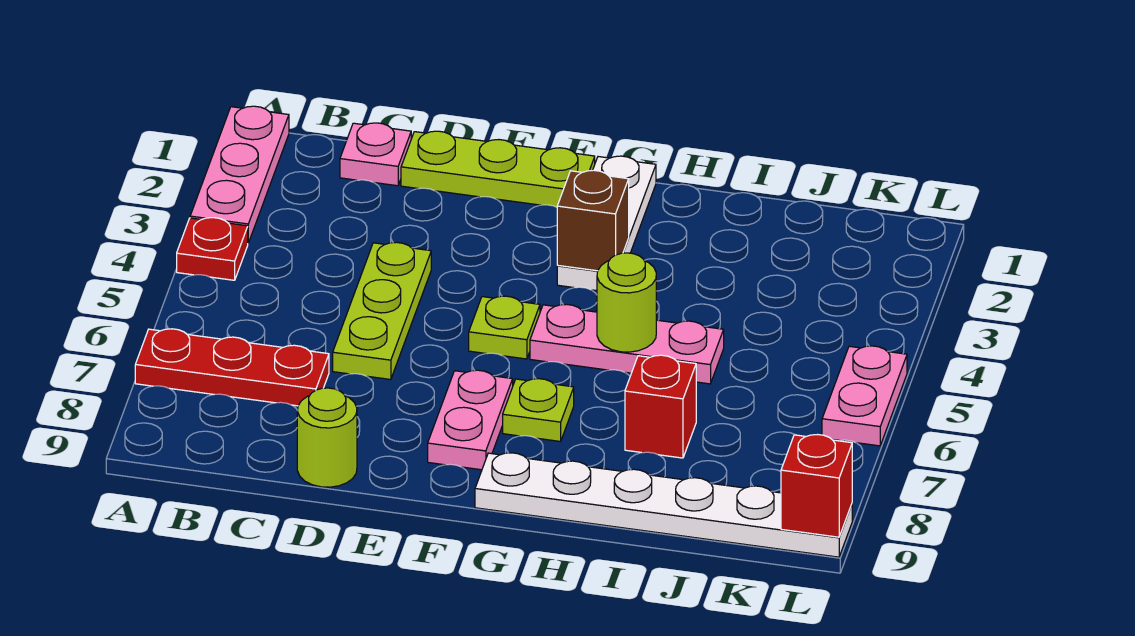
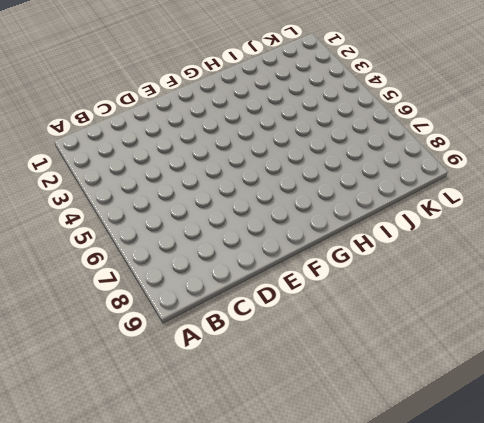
none -> pink plate A1:A3 level 1
none -> red plate A4 level 1
none -> red plate A7:C7 level 1

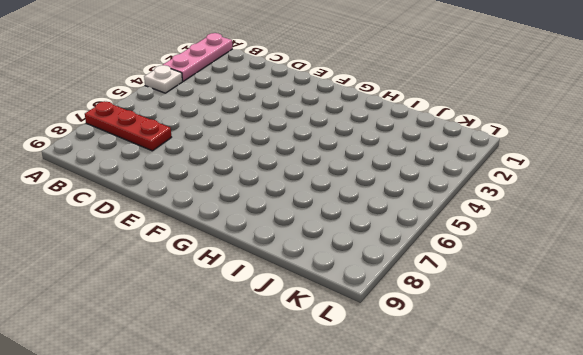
white plate A4 level 1 -> red plate A4 level 1
none -> pink plate C1 level 1
none -> lime plate D1:F1 level 1
none -> lime plate D4:D6 level 1

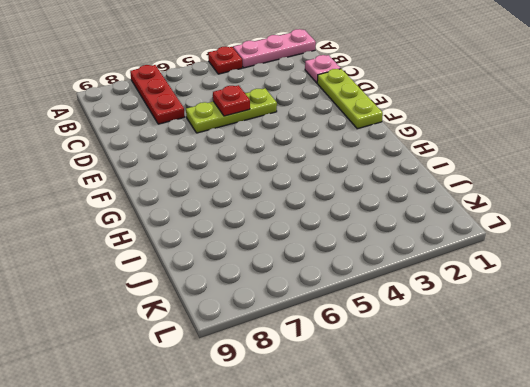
red plate D5 level 2 -> none
none -> lime round brick D9 level 1
none -> lime plate F5 level 1
none -> pink plate F7:F8 level 1

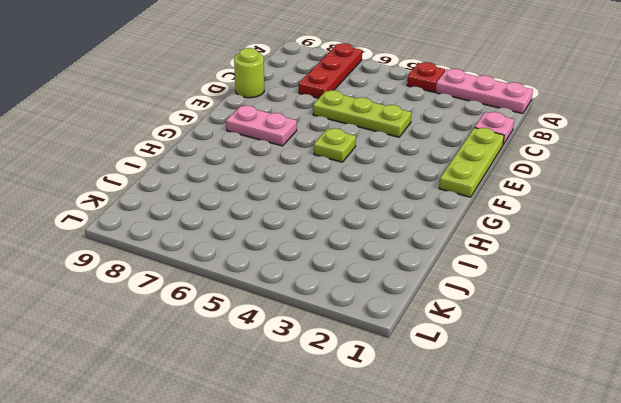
none -> white plate G1:G3 level 1
none -> pink plate G5:I5 level 1
none -> lime plate G7 level 1

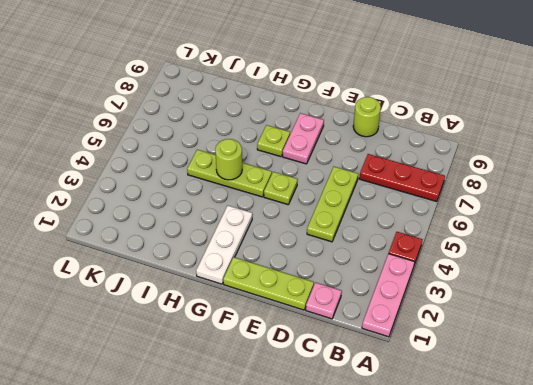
lime plate G5:I5 level 1 -> pink plate G5:I5 level 1
none -> white plate G9:L9 level 1
none -> red brick I7 level 1
none -> pink plate L5:L6 level 1

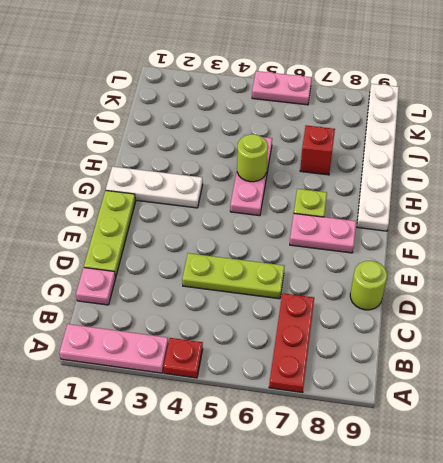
none -> lime plate F5 level 1
none -> brown brick G3 level 2
none -> red brick L9 level 2

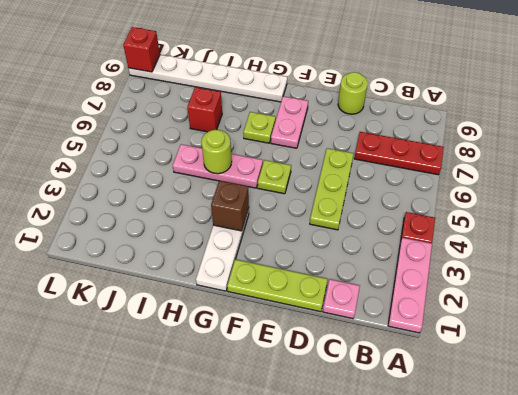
none -> pink plate L5:L6 level 1

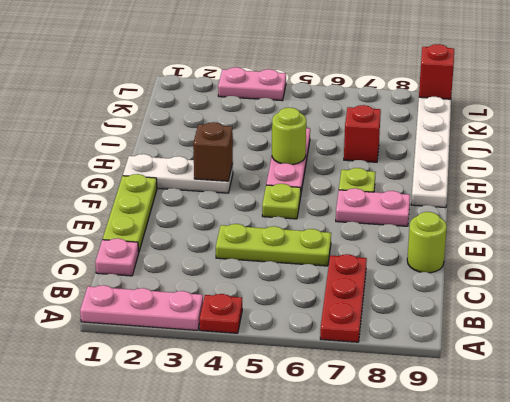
pink plate L3:L4 level 1 -> pink plate L5:L6 level 1

